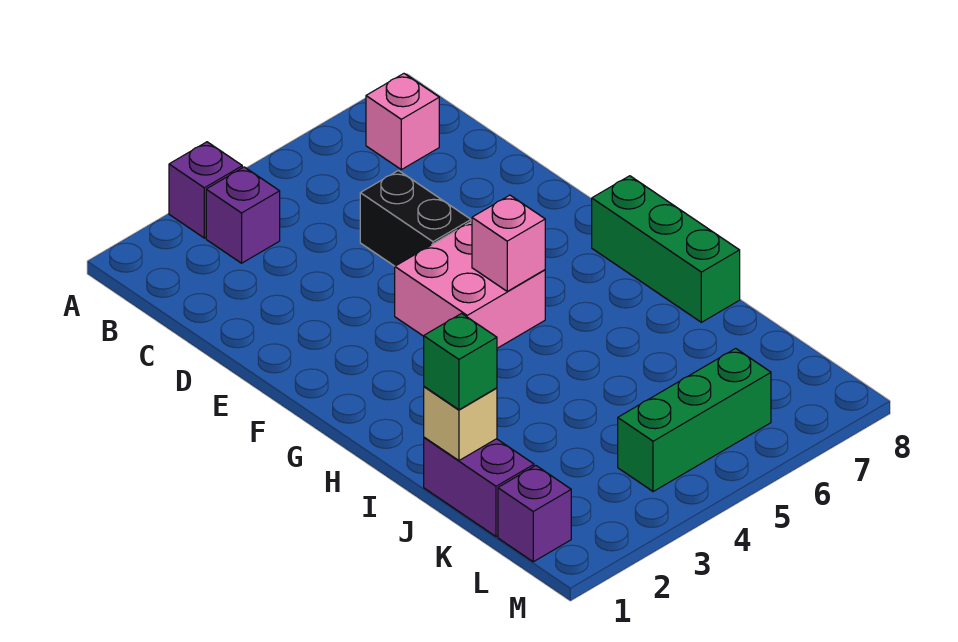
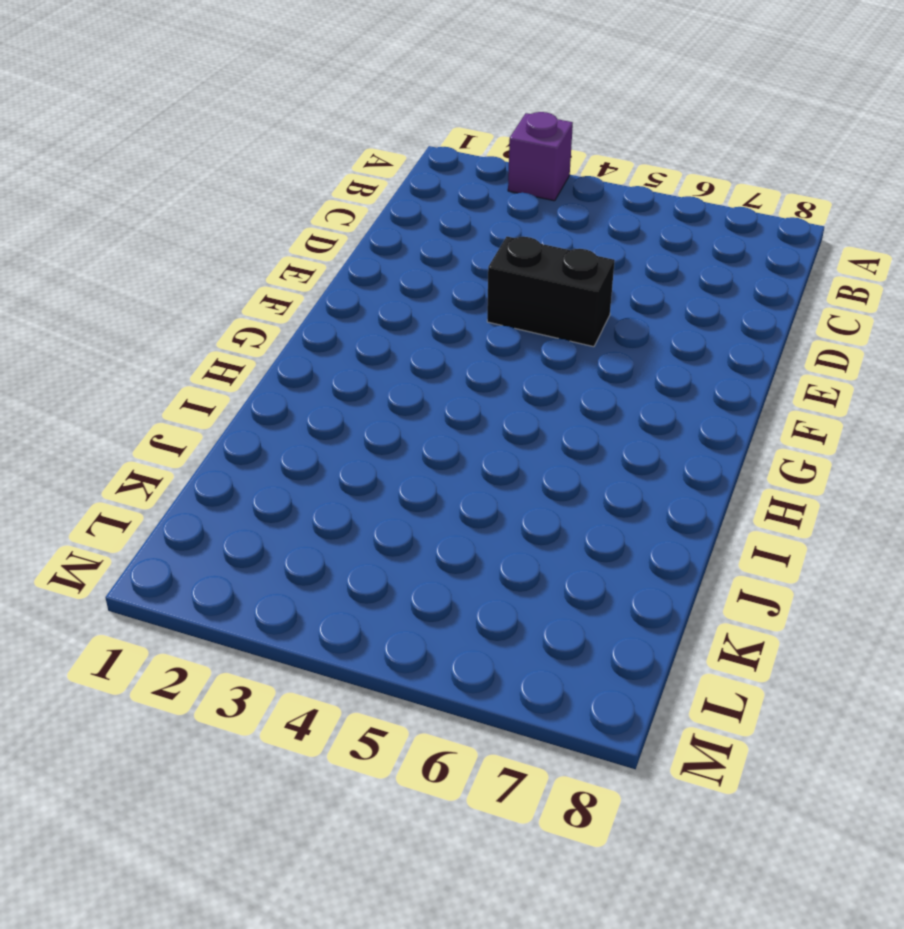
black brick E4:E5 level 1 -> black brick D5:E5 level 1
none -> purple brick B3 level 1
none -> pink brick B7 level 1
none -> pink brick F4:G5 level 1

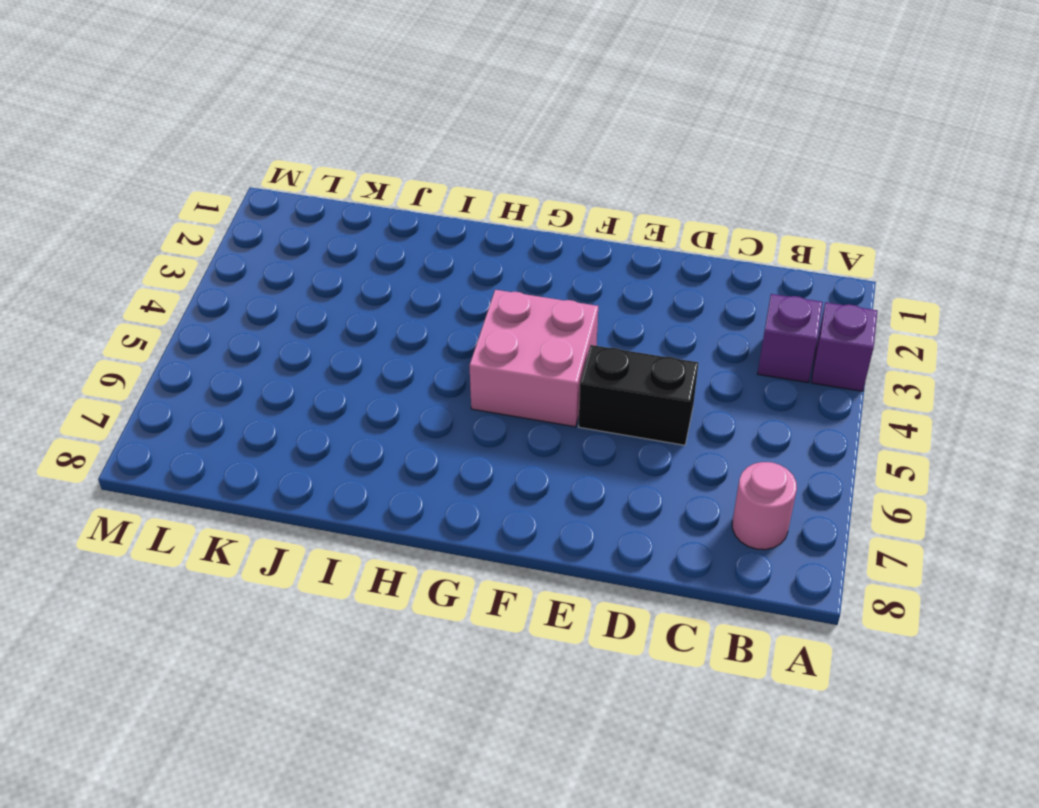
pink round brick B7 level 1 -> pink brick B7 level 1
none -> green brick G8:I8 level 1
none -> purple brick J1:K1 level 1
none -> purple brick L1 level 1

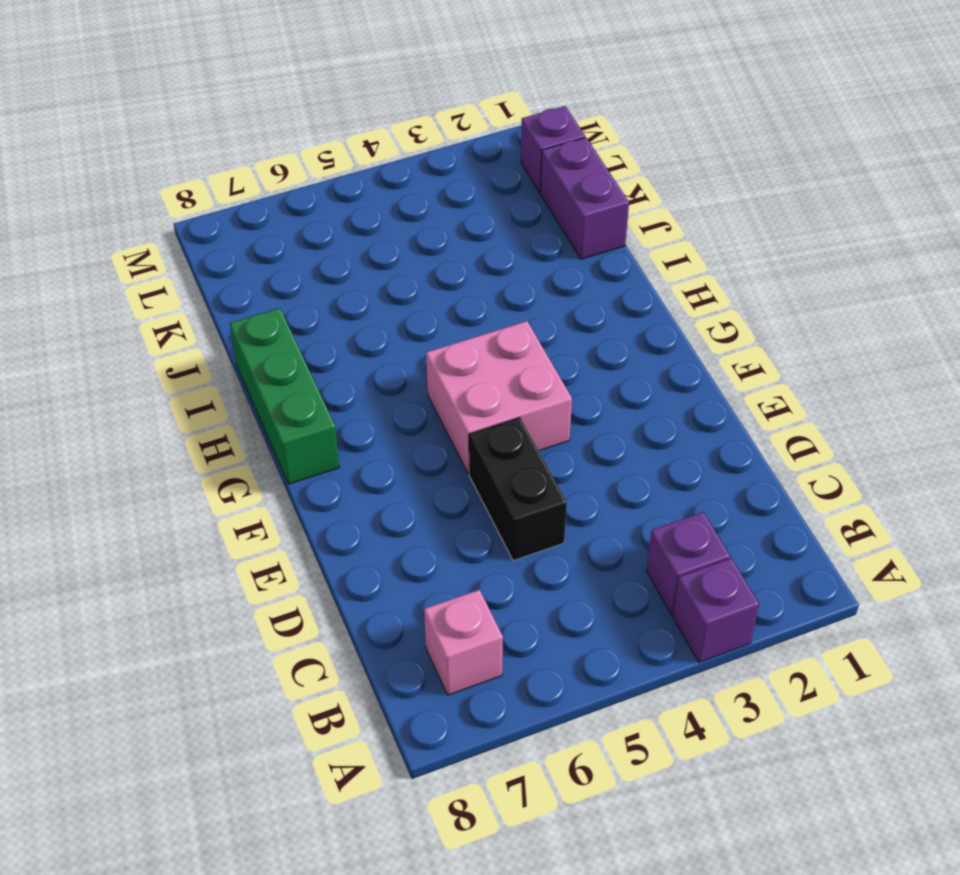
none -> green brick L4:L6 level 1
none -> pink brick G5 level 2
none -> tan brick J1 level 2

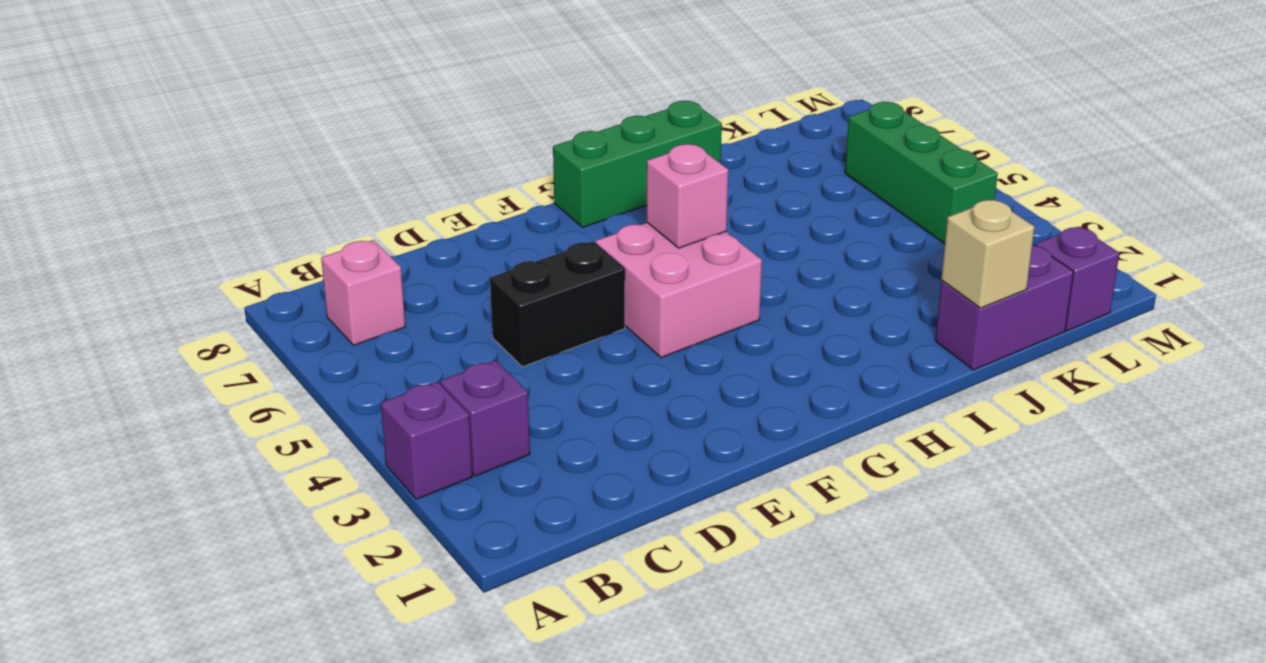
none -> green brick J1 level 3

